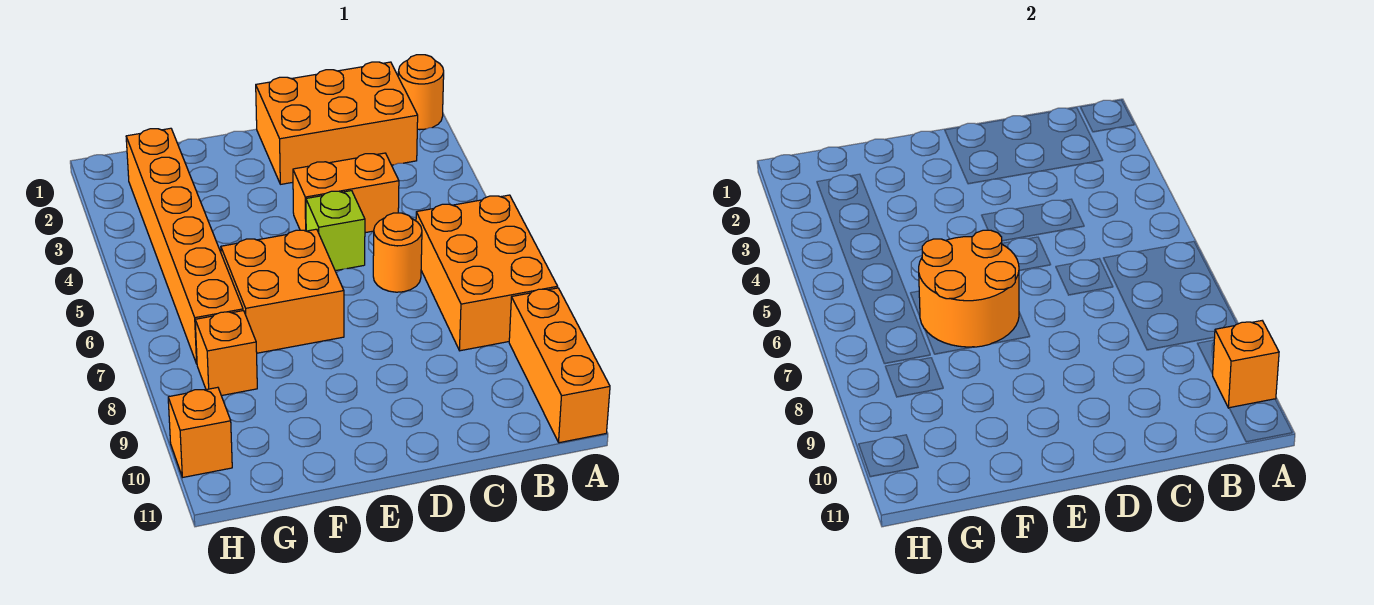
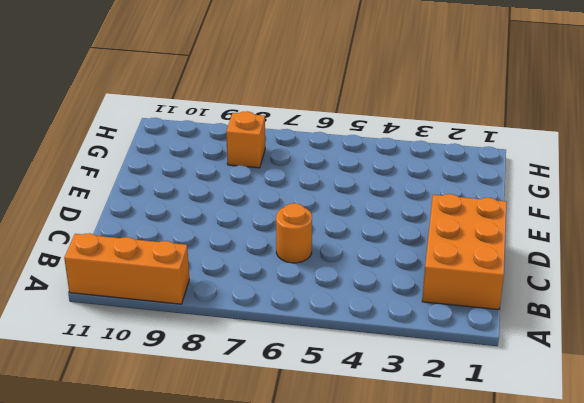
none -> orange round brick A1 level 1
none -> orange brick A6:B8 level 1
none -> orange brick C4:D4 level 1

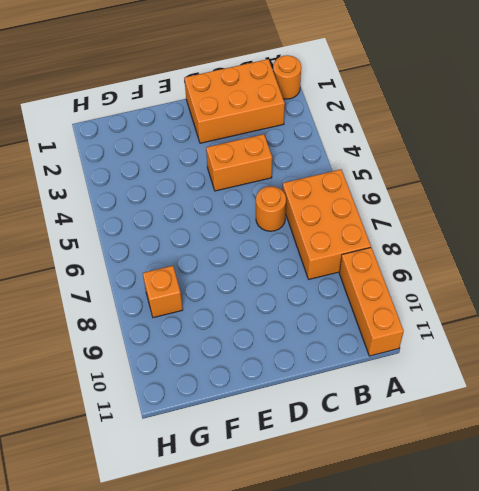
none -> lime brick D5 level 1
none -> orange brick E6:F7 level 1
none -> orange brick G2:G7 level 1

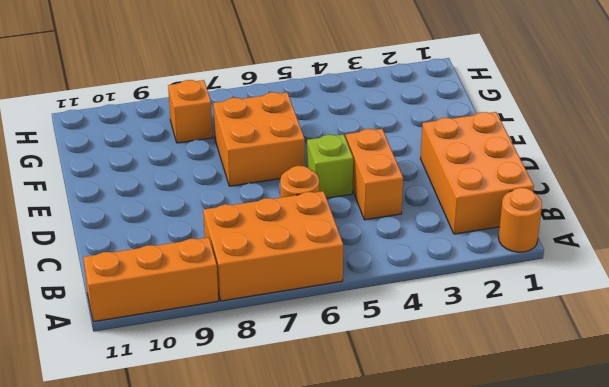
none -> orange brick G2:G7 level 1
none -> orange brick H10 level 1
none -> orange brick A10 level 2

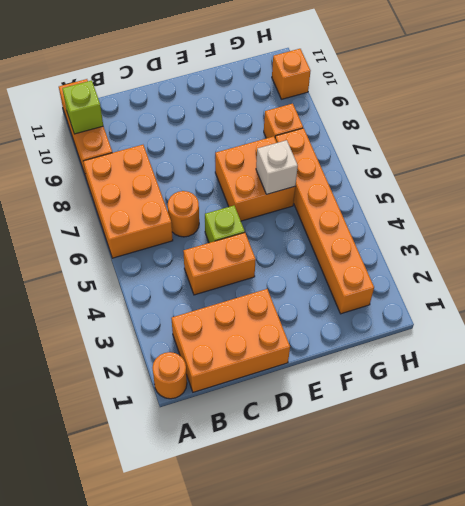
lime brick A10 level 2 -> orange brick A10 level 2
white brick F6 level 2 -> orange round brick E6:F7 level 2

